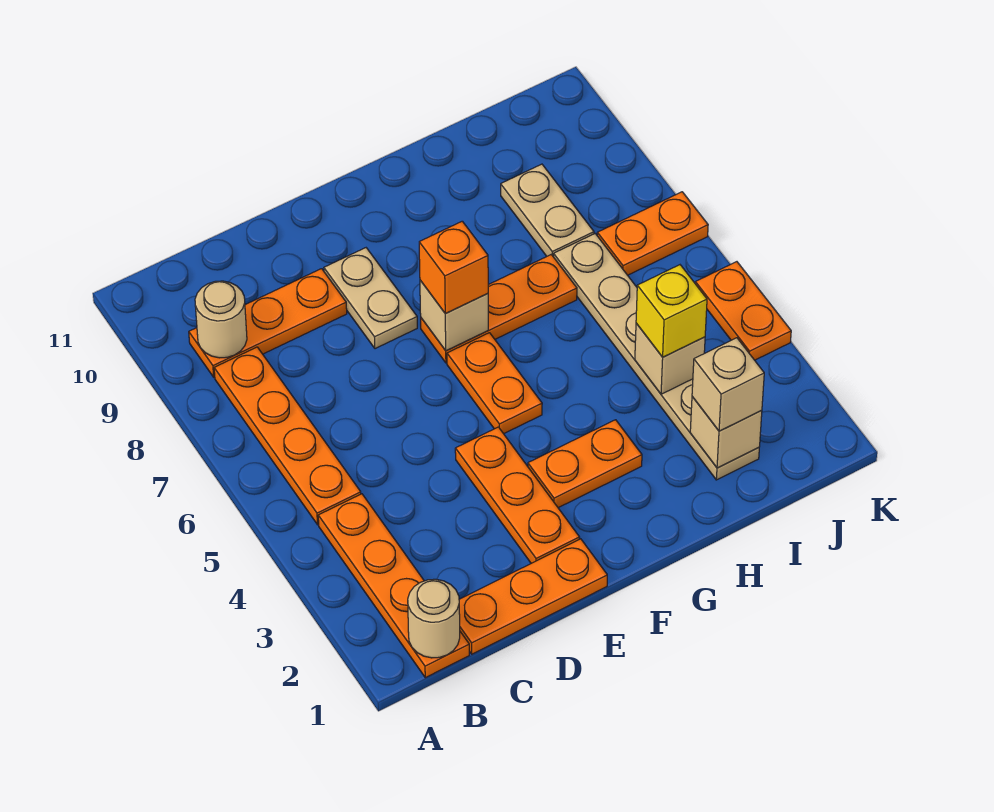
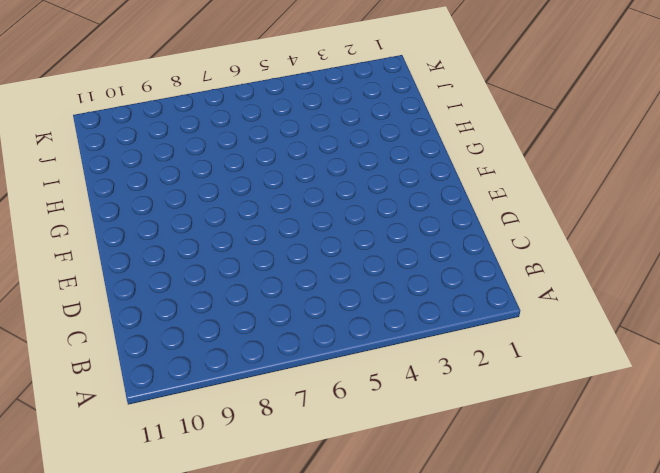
none -> orange plate B1:B4 level 1
none -> orange plate B5:B8 level 1
none -> orange plate B9:D9 level 1

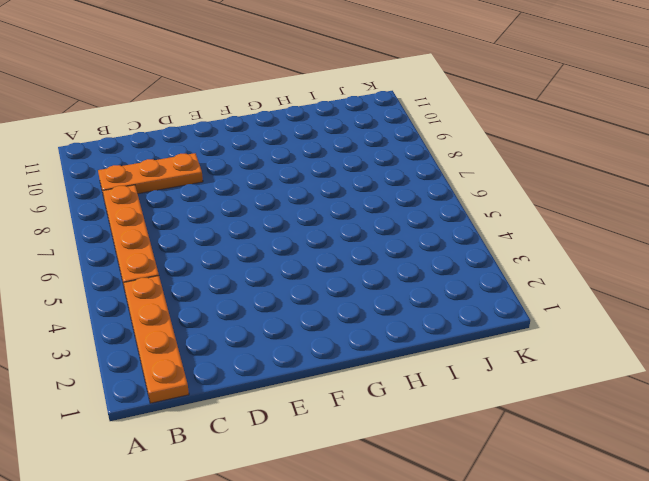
none -> orange plate C1:E1 level 1
none -> orange plate E2:E4 level 1
none -> tan plate E8:E9 level 1

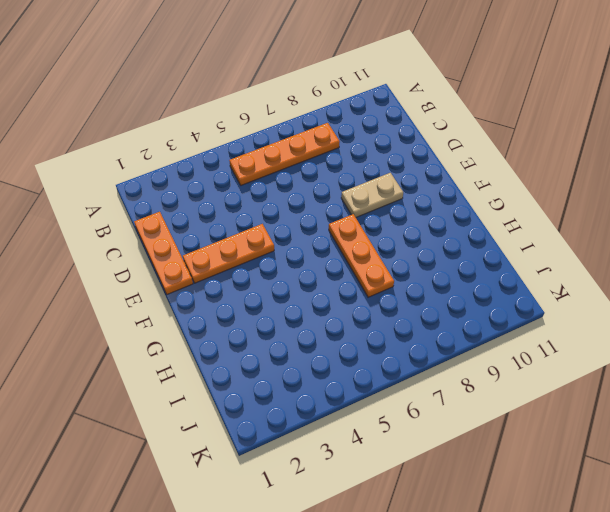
none -> orange plate B1:B4 level 1
none -> orange plate B9:D9 level 1
none -> orange plate F3:G3 level 1

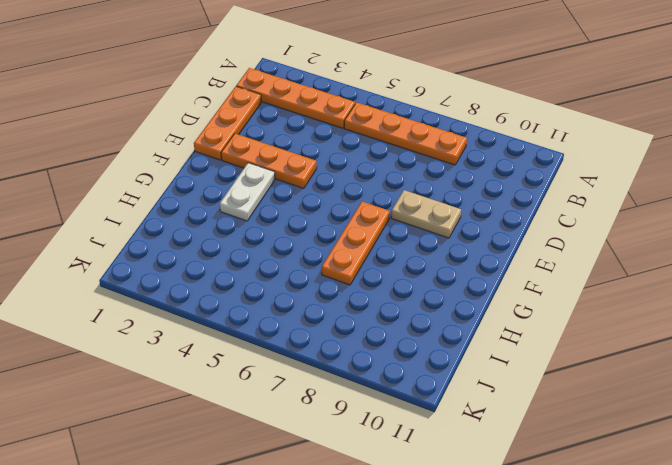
white plate F3:G3 level 1 -> orange plate F3:G3 level 1
none -> orange plate B9:D9 level 1
none -> orange plate F5:F6 level 1
none -> tan plate I2:I7 level 1

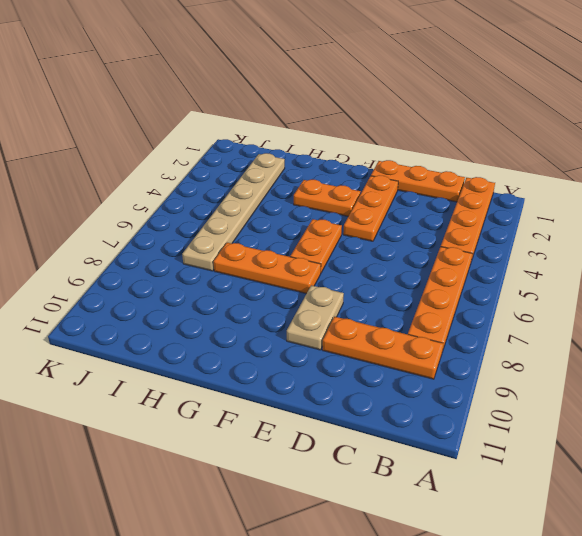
none -> tan plate I8:I9 level 1
none -> orange plate J7:K7 level 1
none -> orange plate K4:K5 level 1

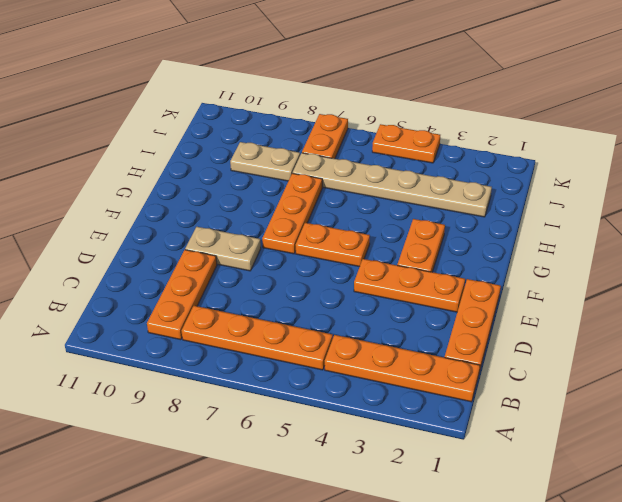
none -> tan round brick B1 level 2
none -> tan round brick B9 level 2
none -> tan brick F7 level 2

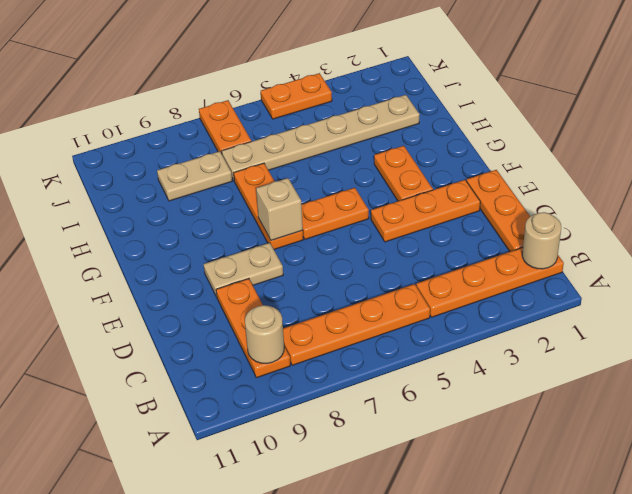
none -> tan brick I2 level 2
none -> tan brick I4 level 2
none -> orange brick F7 level 3

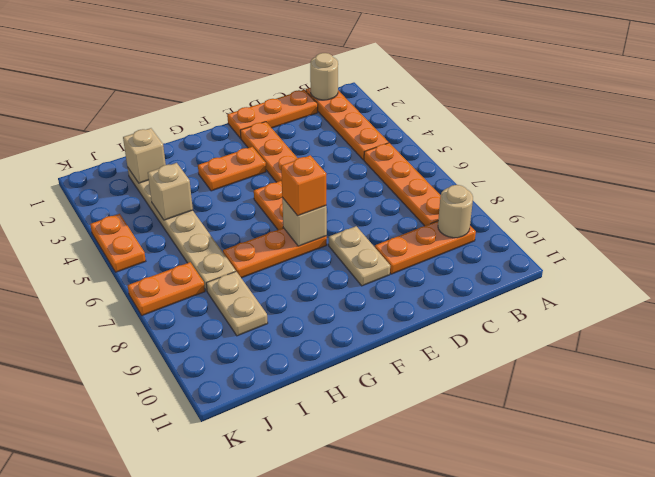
none -> tan brick I2 level 3
none -> yellow brick I4 level 3

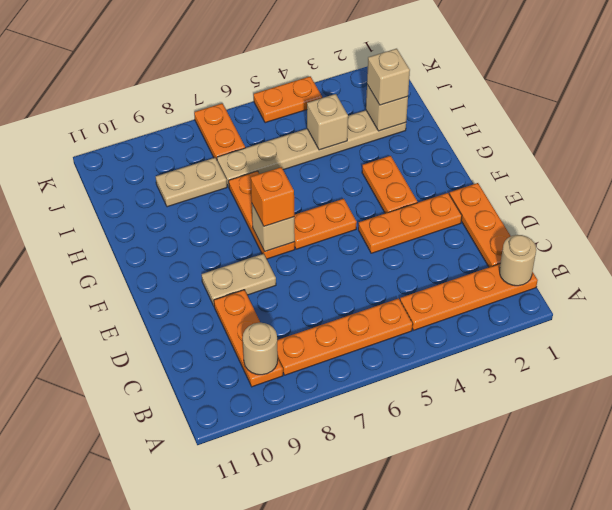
none -> yellow brick I4 level 3

